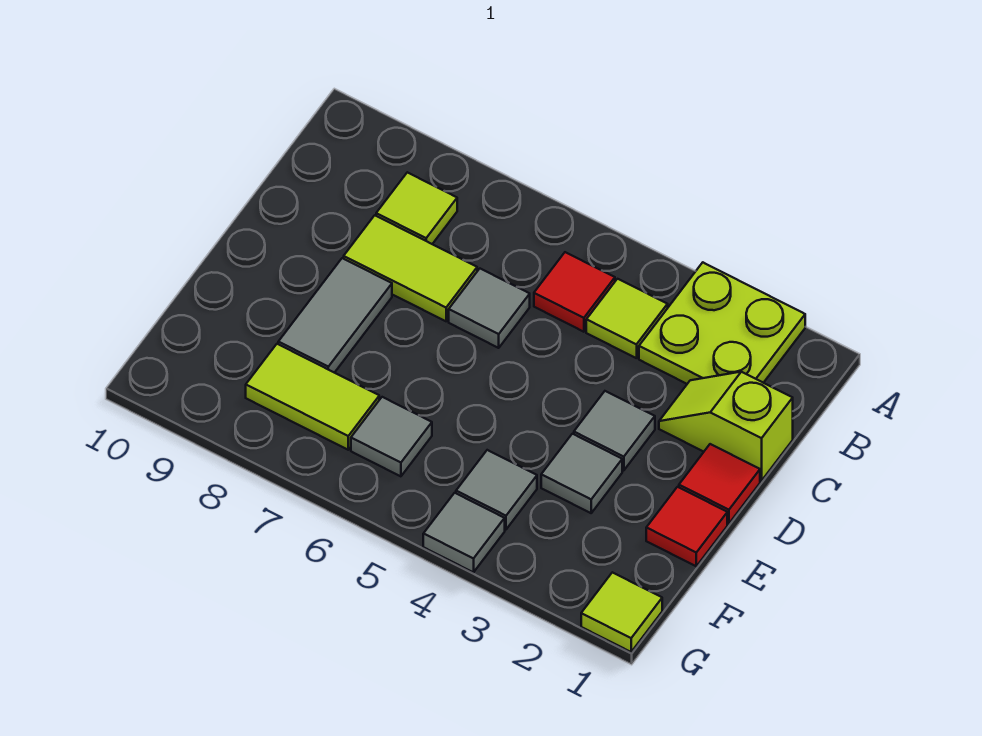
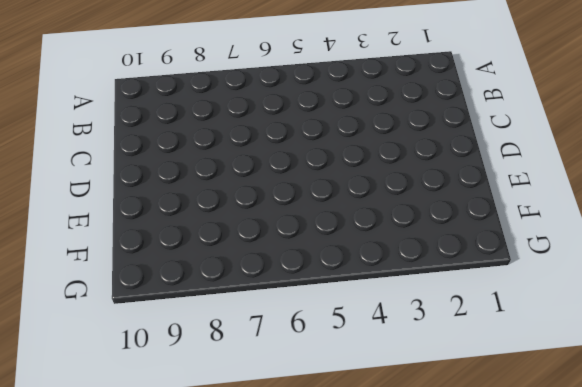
none -> lime plate A2:B3 level 1
none -> lime tile B4 level 1
none -> red tile B5 level 1

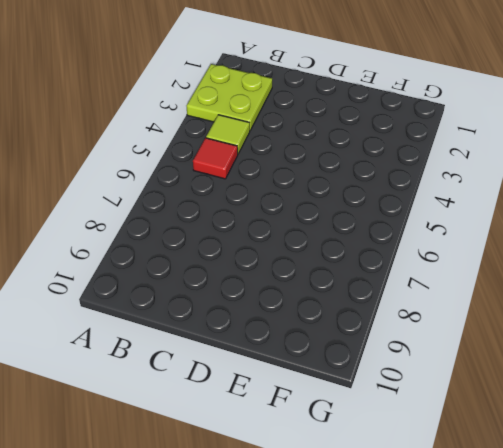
none -> lime tile B8 level 1
none -> lime slope C1:C2 level 1 top 1
none -> grey tile C6 level 1

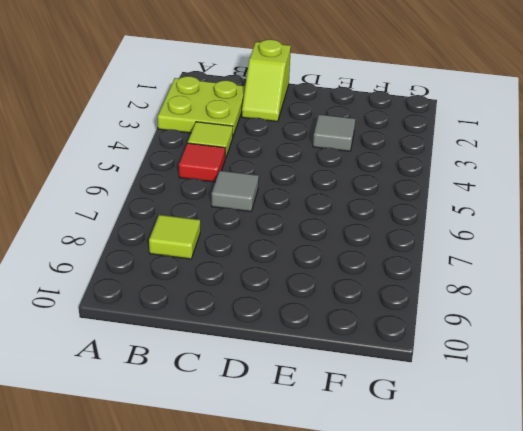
none -> lime tile C7:C8 level 1
none -> red tile D1 level 1
none -> grey tile D3 level 1

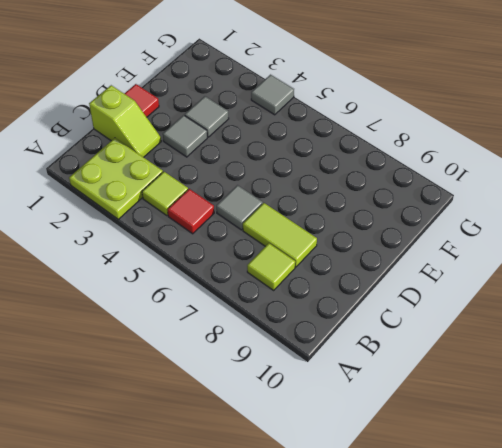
none -> grey tile D8:E8 level 1
none -> red tile E1 level 1
none -> grey tile F4 level 1

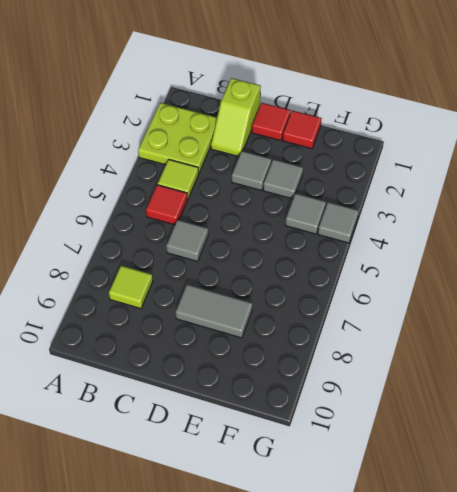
none -> lime tile C7:C8 level 1
none -> grey tile F6 level 1
none -> lime tile F7:F8 level 1

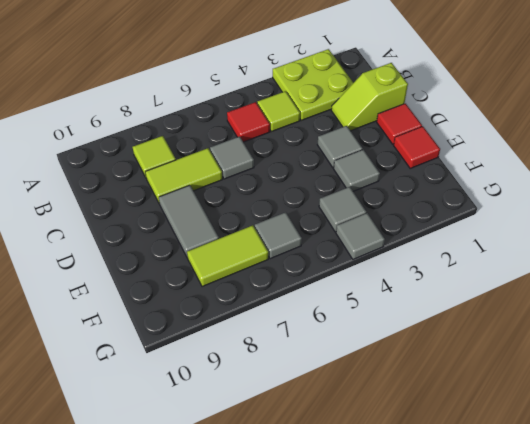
none -> lime tile G1 level 1

